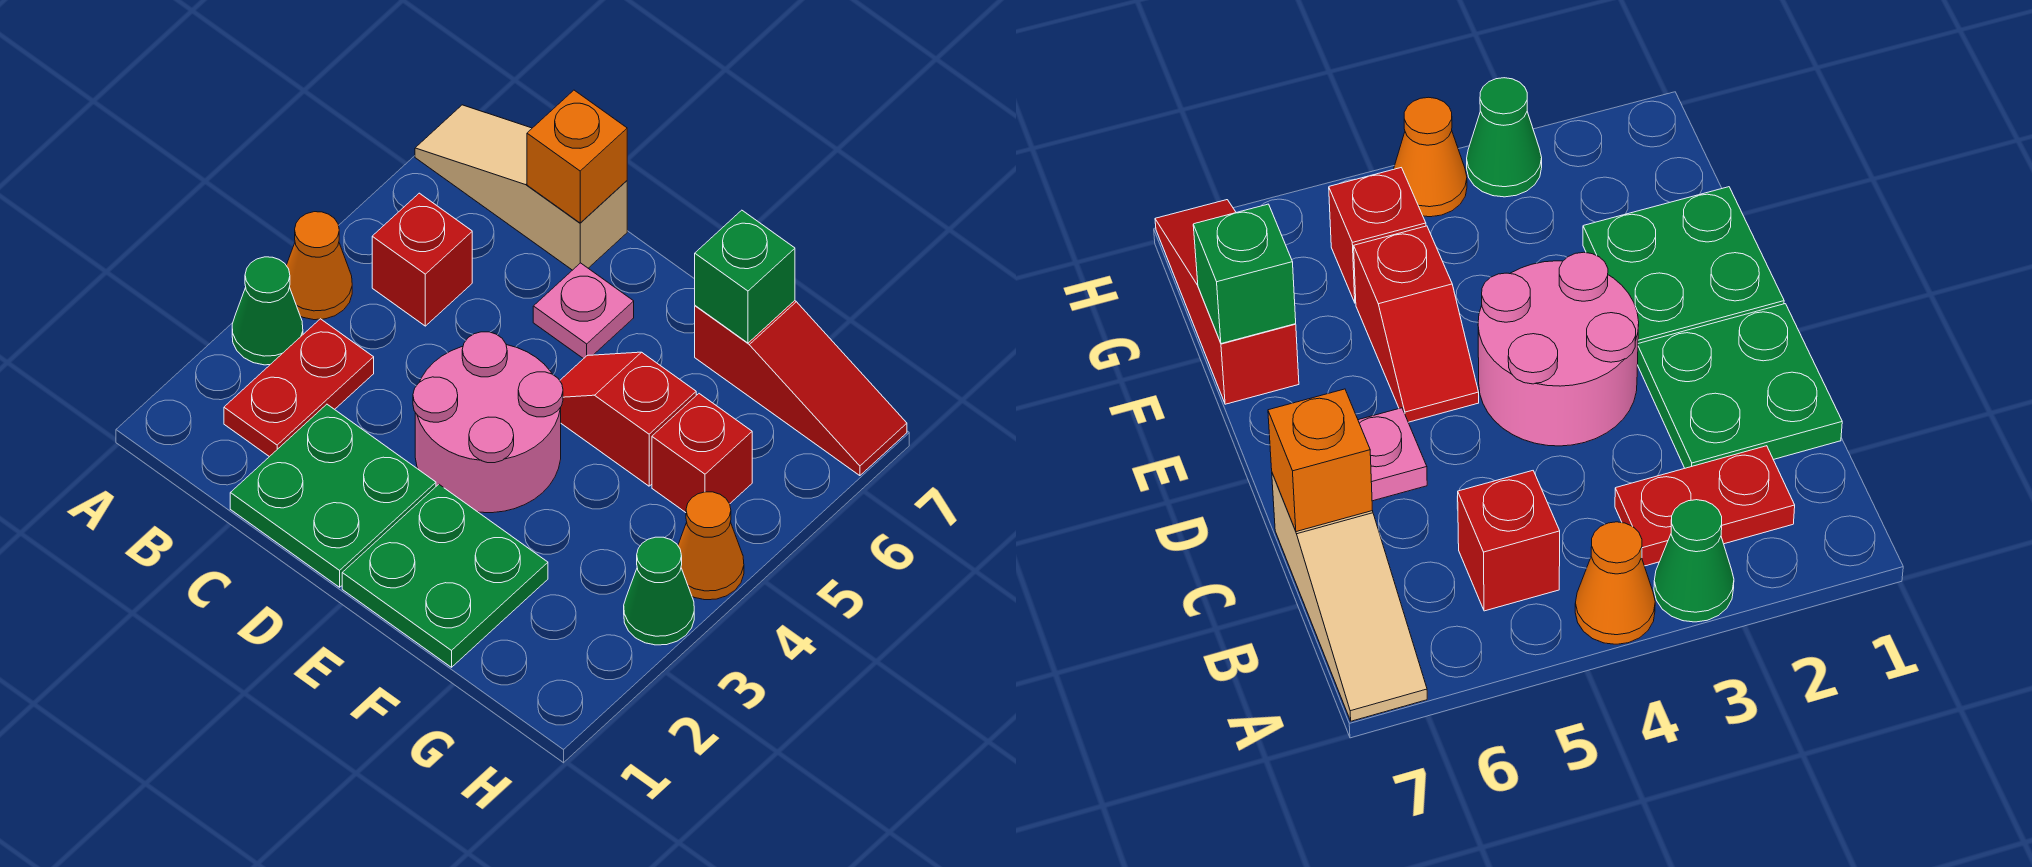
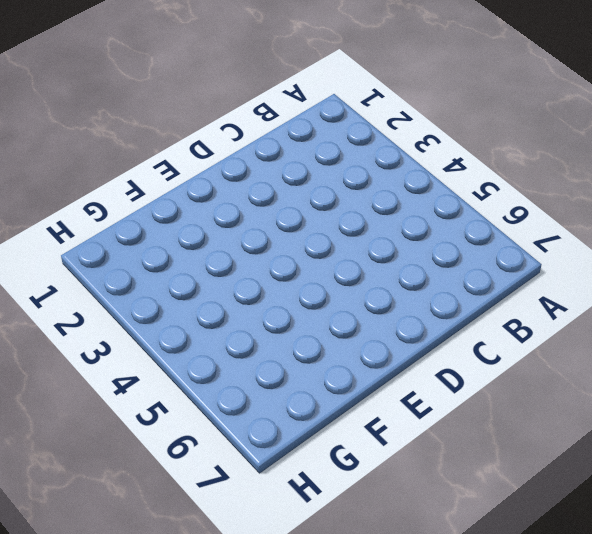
none -> green cone A3 level 1
none -> orange cone A4 level 1
none -> tan slope A7:C7 level 1 top C

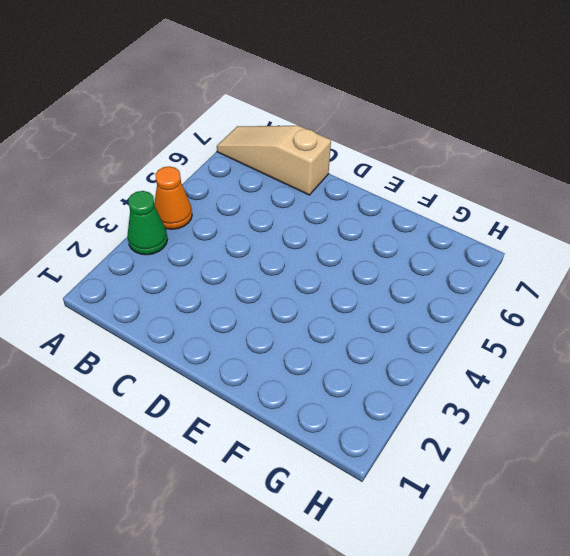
none -> red plate B2:B3 level 1
none -> red brick B5 level 1
none -> green plate C1:D2 level 1

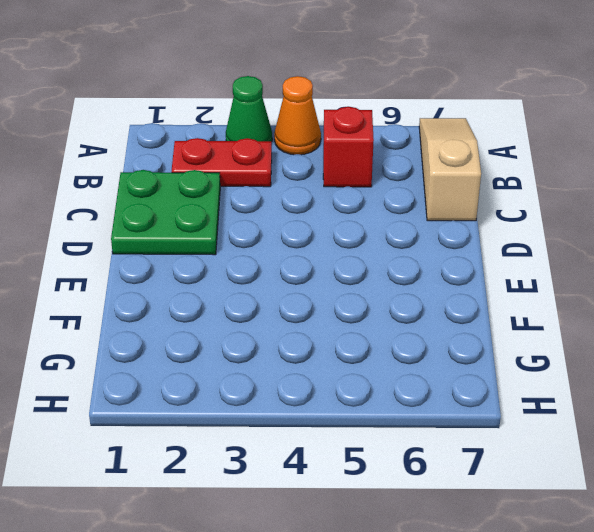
none -> pink round brick D3:E4 level 1
none -> pink plate D6 level 1
none -> green plate E1:F2 level 1

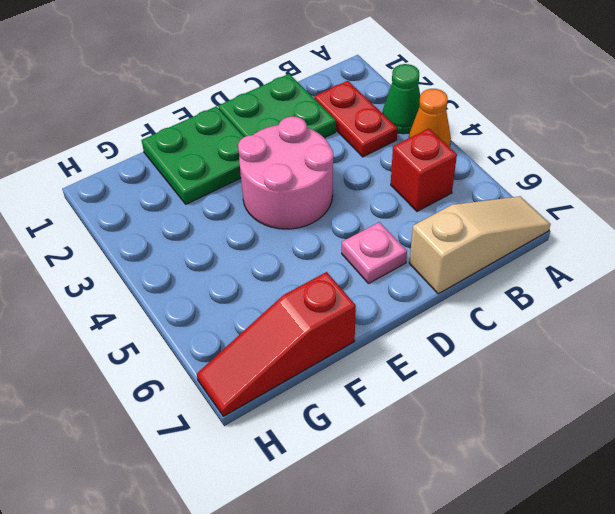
none -> red slope E5:F5 level 1 top F
none -> red brick G5 level 1
none -> green cone H3 level 1

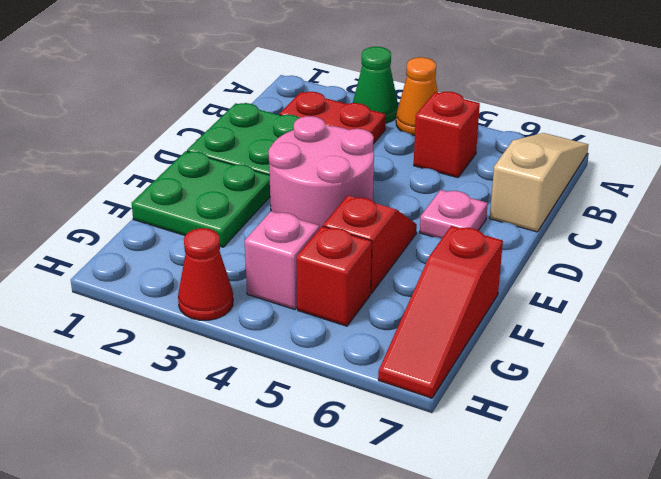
pink brick G4 level 1 -> none
red cone H3 level 1 -> green cone H3 level 1
none -> orange cone H4 level 1
none -> orange brick C7 level 2
none -> green brick F7 level 2

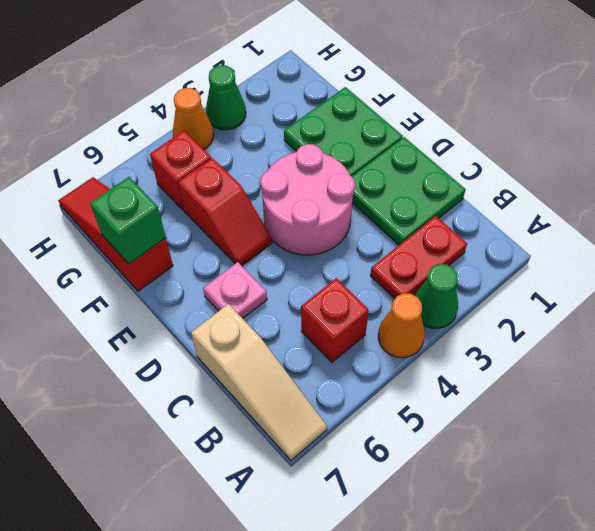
none -> orange brick C7 level 2

